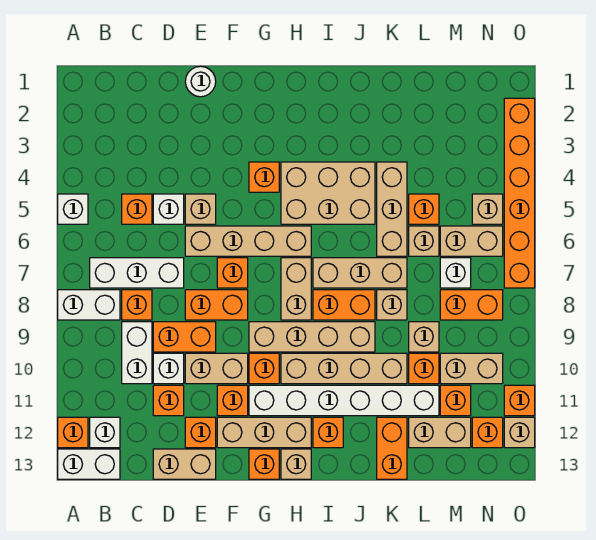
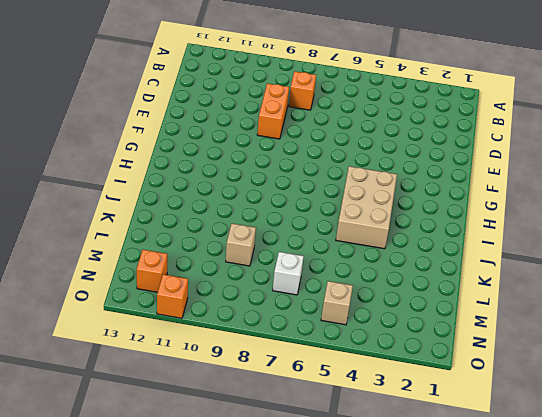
none -> white brick A5 level 1
none -> white brick A8:B8 level 1
none -> orange brick A12 level 1
none -> white brick A13:B13 level 1

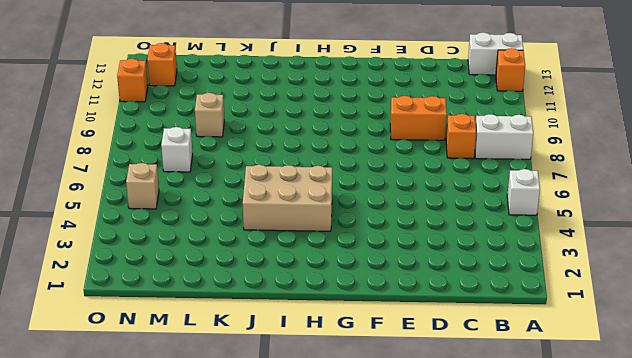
none -> white brick B7:D7 level 1
none -> white brick B12 level 1
none -> orange brick C5 level 1
none -> white brick C9:C10 level 1

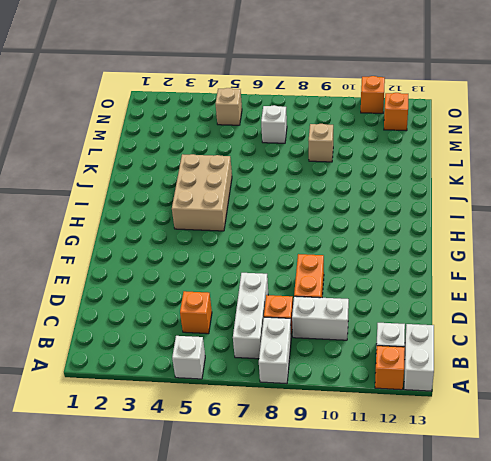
none -> white brick D5 level 1
none -> white brick D10 level 1
none -> orange brick D11 level 1
none -> tan brick D13:E13 level 1

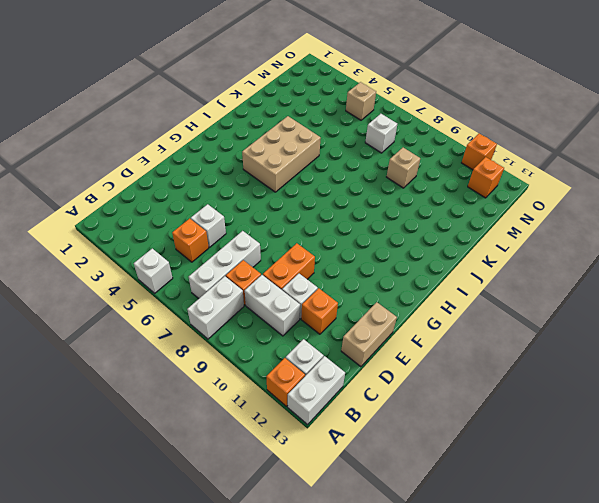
none -> white round brick E1 level 1
none -> tan brick E5 level 1
none -> tan brick E6:H6 level 1
none -> orange brick E8:F8 level 1

